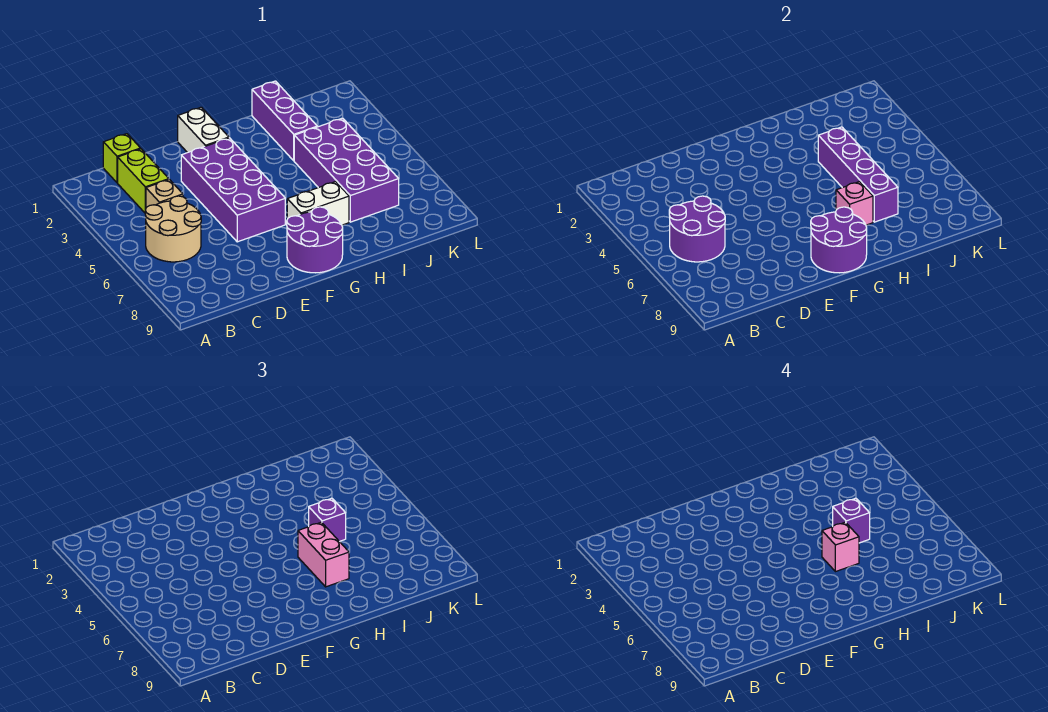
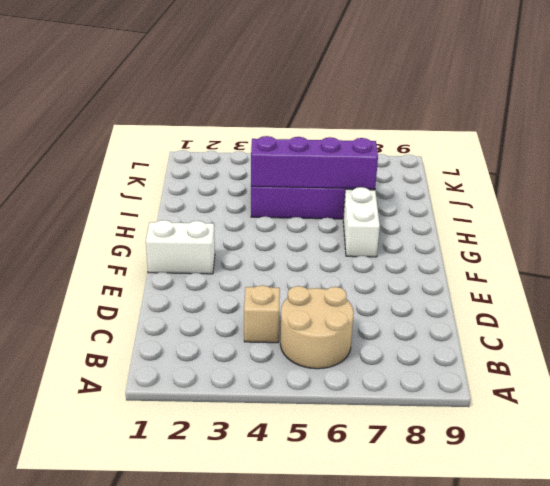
none -> lime brick C1 level 1
none -> lime brick C2:C3 level 1
none -> purple brick E3:F6 level 1

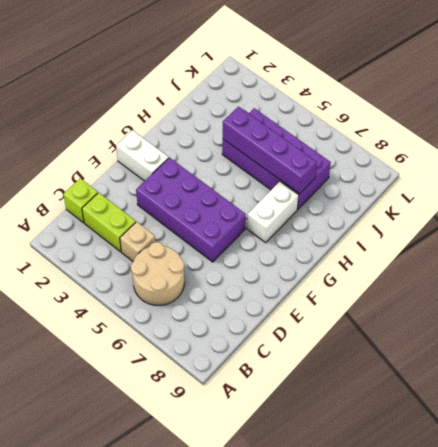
none -> purple round brick F8:G9 level 1
none -> purple brick I1:I3 level 1
none -> purple round brick B5:C6 level 2

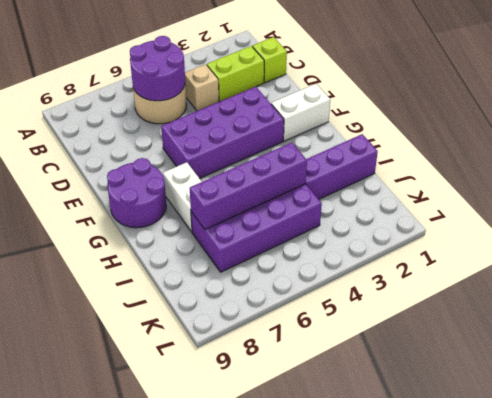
none -> purple round brick F8:G9 level 2
none -> pink brick H7 level 2
none -> pink brick H6:H7 level 3

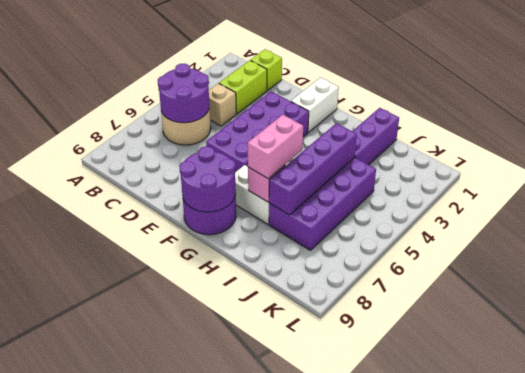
none -> purple brick I5 level 3
none -> pink brick H6 level 4
none -> purple brick I5 level 4

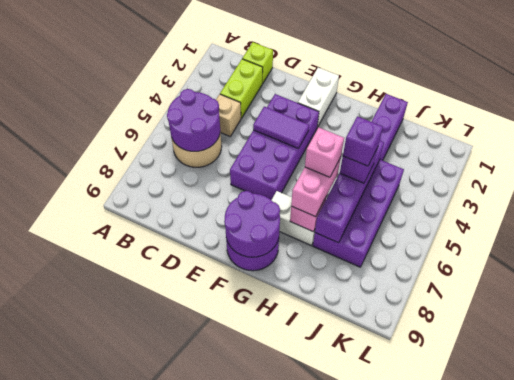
purple tile E4:F4 level 2 -> none

